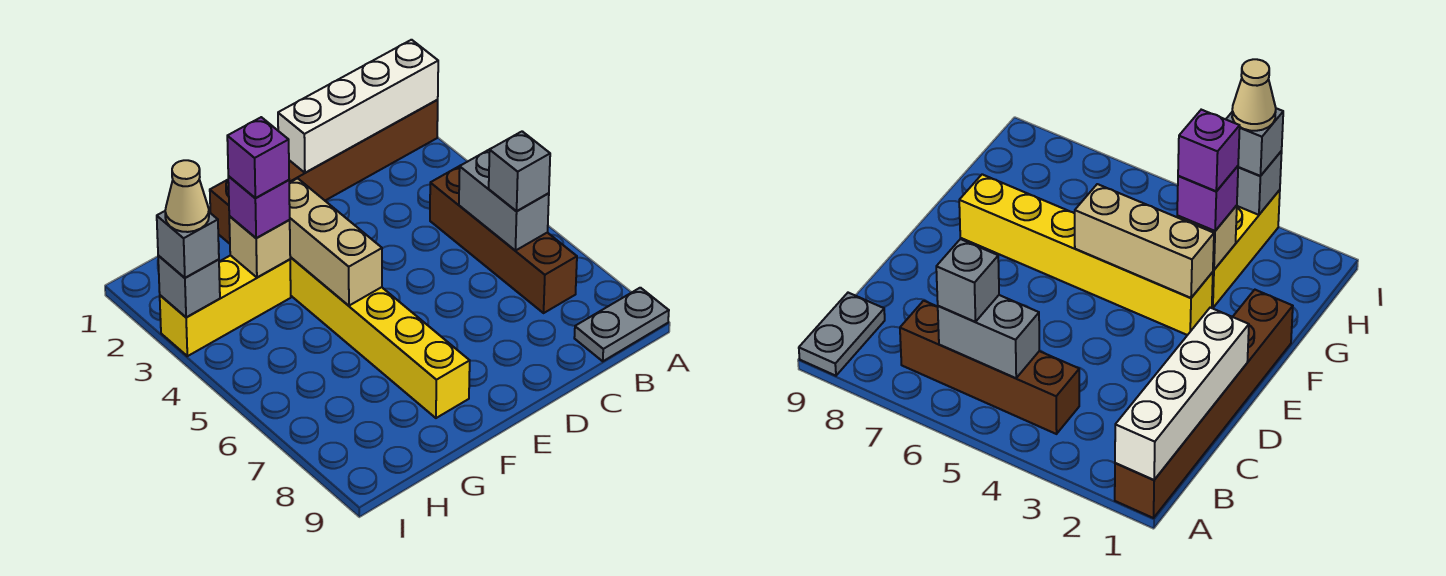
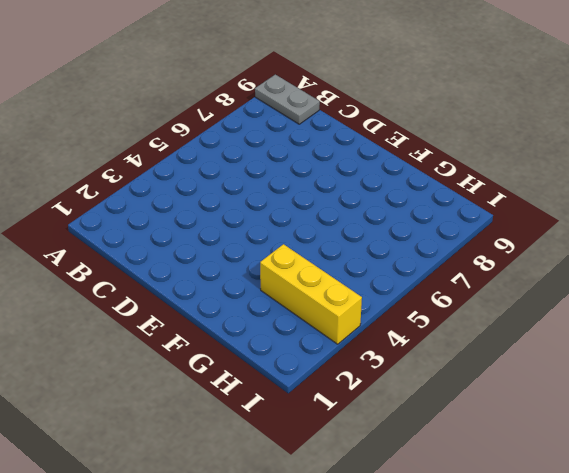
none -> brown brick A1:F1 level 1
none -> brown brick B4:B7 level 1
none -> yellow brick F3:F8 level 1

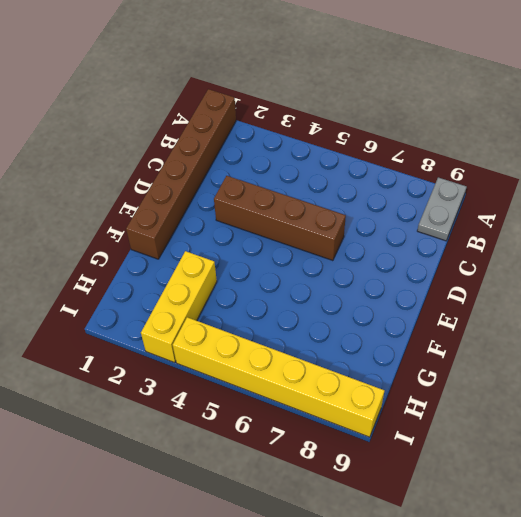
brown brick D3:D6 level 1 -> brown brick B4:B7 level 1
yellow brick I4:I9 level 1 -> yellow brick F3:F8 level 1
none -> white brick A1:D1 level 2
none -> grey brick B5:B6 level 2
none -> tan brick F3:F5 level 2

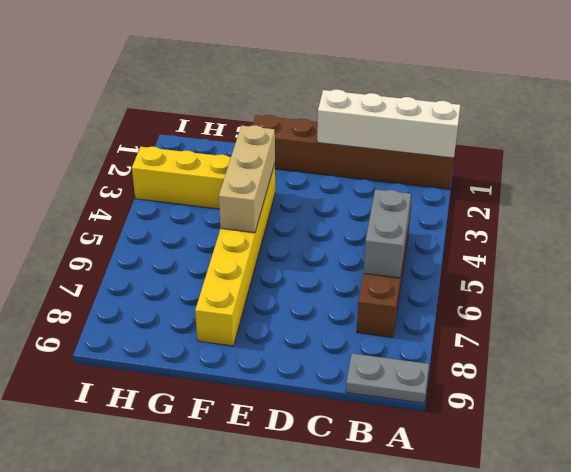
none -> tan brick G3 level 2
none -> grey brick I3 level 2
none -> grey brick B6 level 3

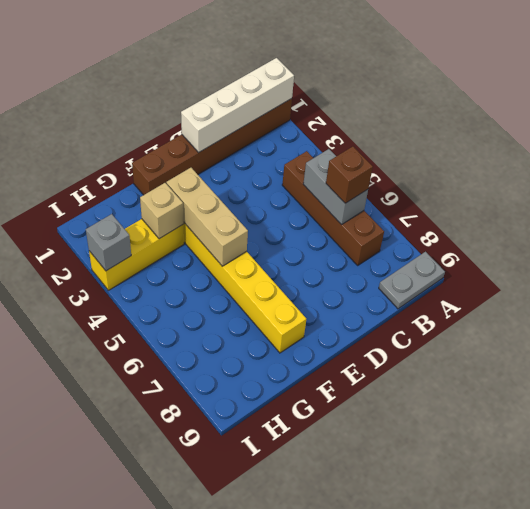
brown brick B6 level 3 -> grey brick B6 level 3
none -> purple brick G3 level 3
none -> grey brick I3 level 3
none -> purple brick G3 level 4

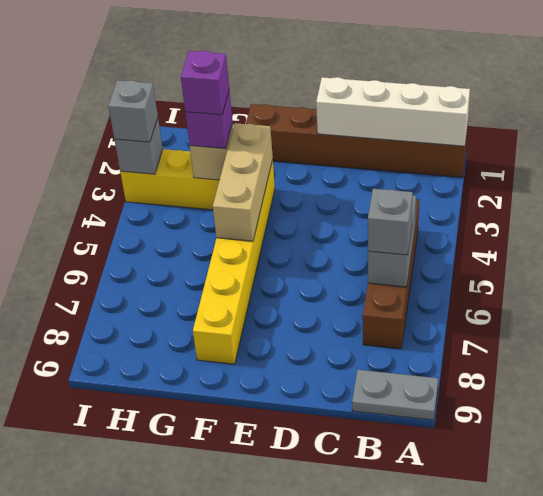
none -> tan cone I3 level 4

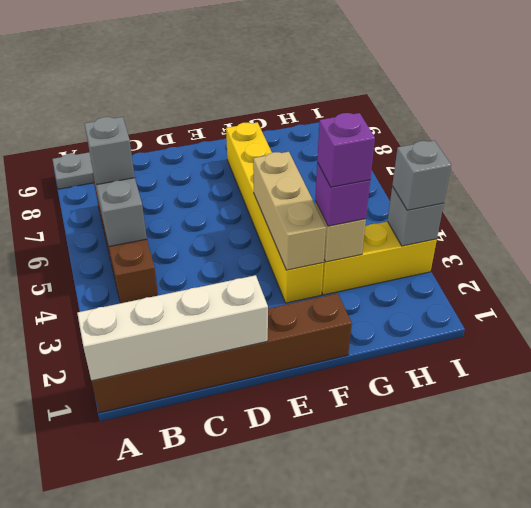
none -> tan cone I3 level 4

